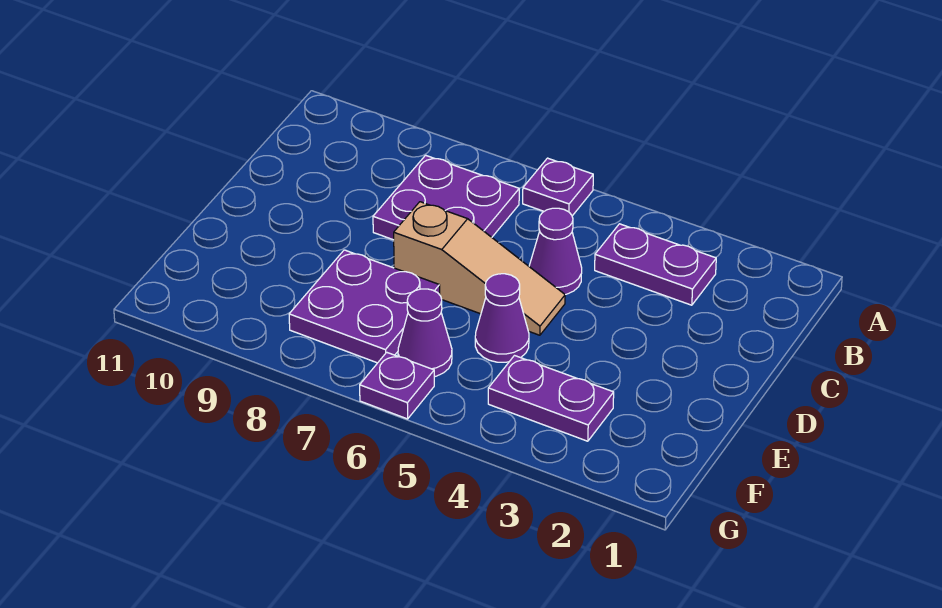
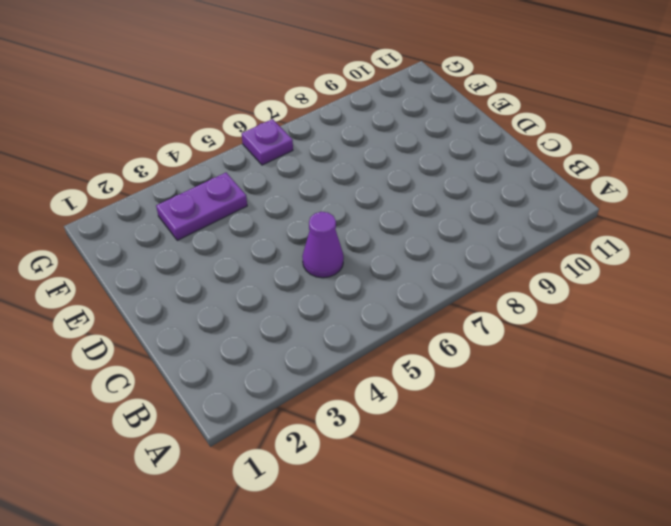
none -> purple plate A6 level 1
none -> purple plate B3:B4 level 1

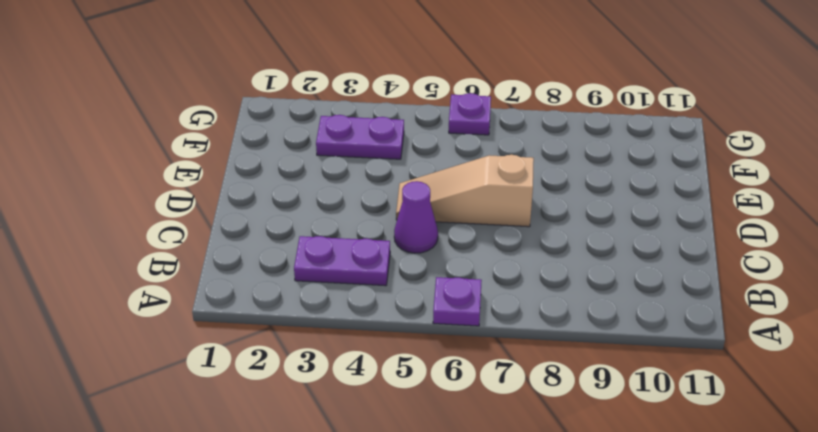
none -> purple plate B7:C8 level 1
none -> purple cone E5 level 1

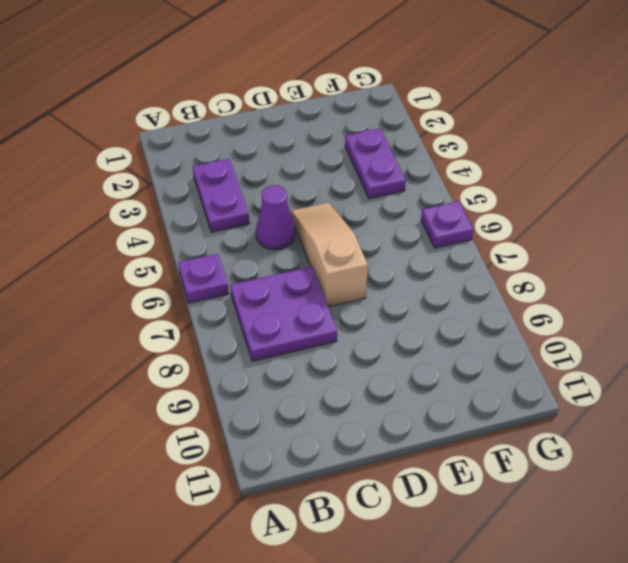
none -> purple cone E5 level 1
none -> purple plate E7:F8 level 1

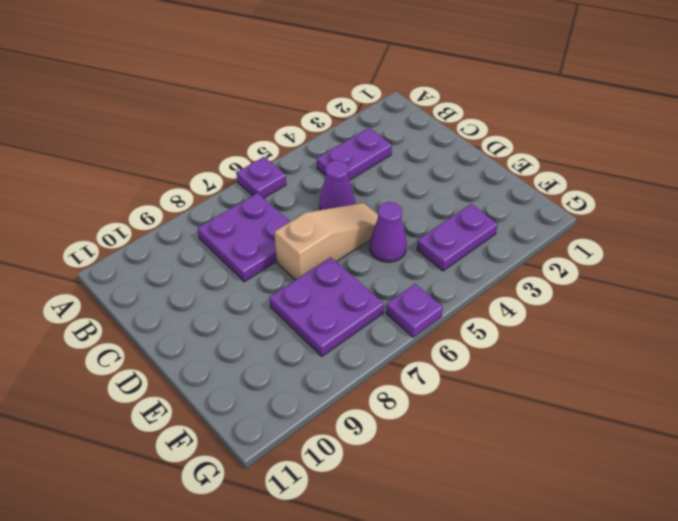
none -> purple cone F6 level 1

